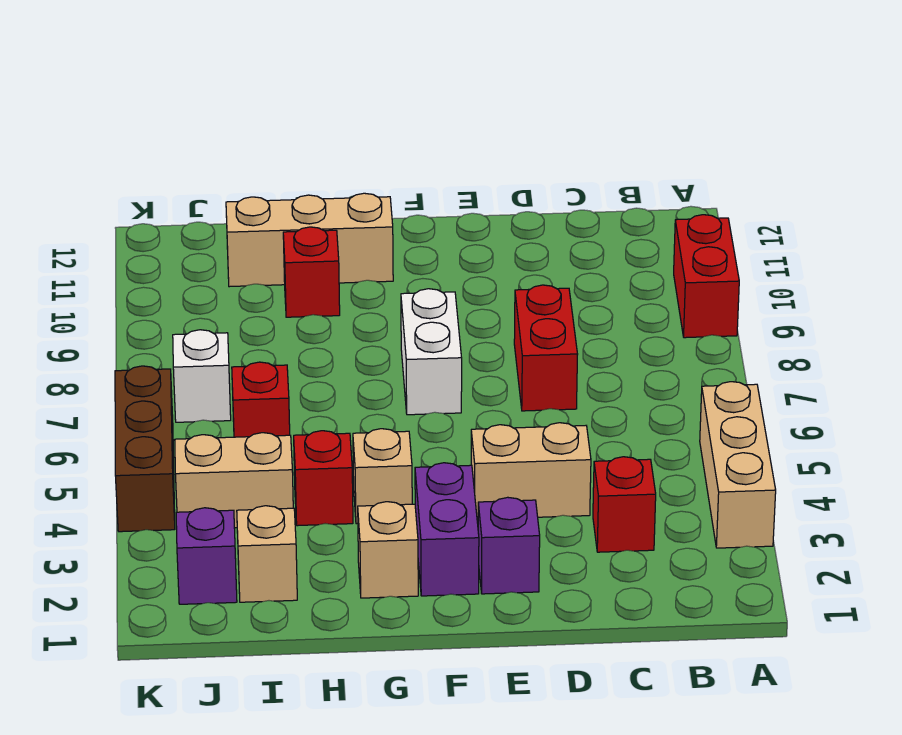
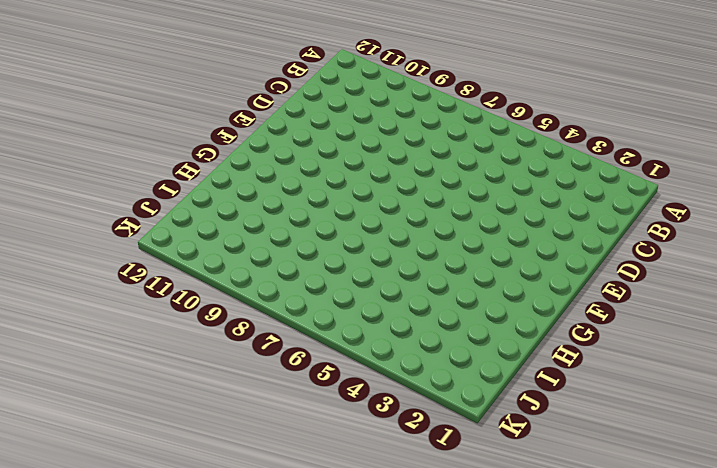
none -> tan brick A3:A5 level 1
none -> red brick A9:A10 level 1
none -> red brick C3 level 1

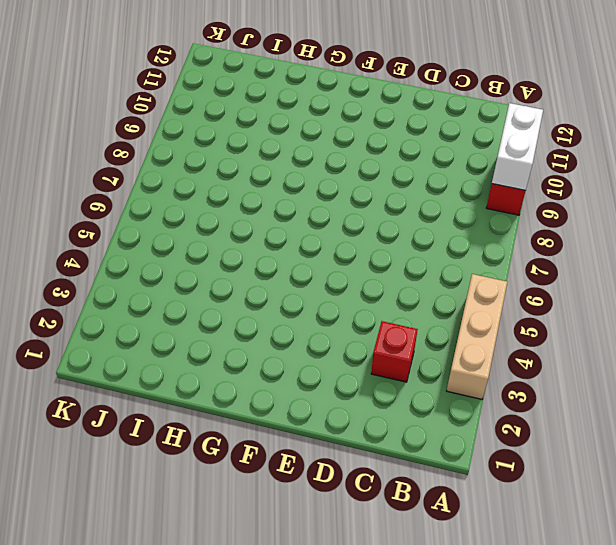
white brick A9:A10 level 2 -> white brick F7:F8 level 1
none -> tan brick D4:E4 level 1
none -> red brick D7:D8 level 1
none -> purple brick E2 level 1

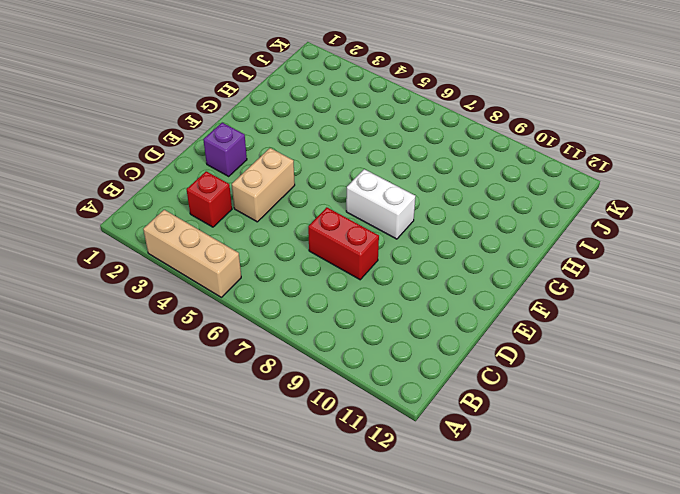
none -> red brick A9:A10 level 1
none -> purple brick F2:F3 level 1
none -> tan brick G2 level 1

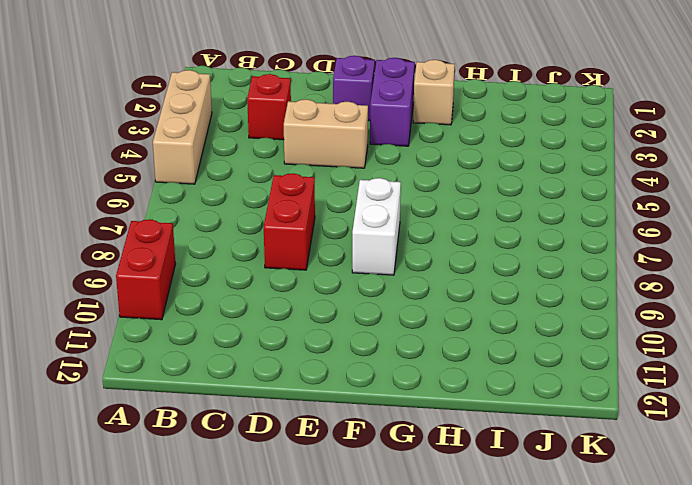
none -> tan brick G4 level 1
none -> tan brick G11:I11 level 1
none -> red brick H4 level 1

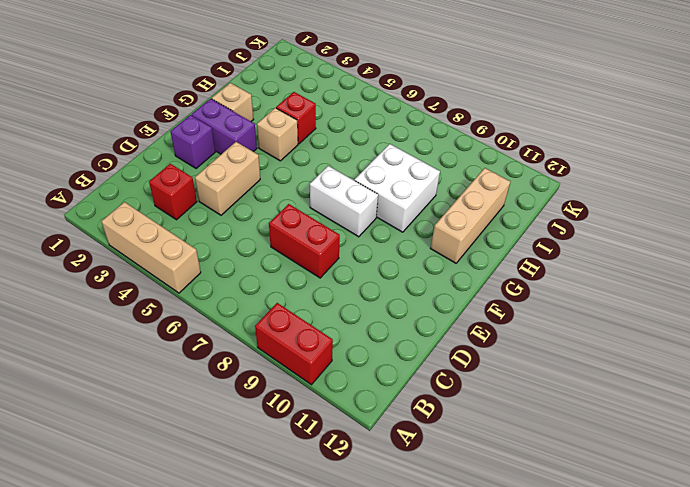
white brick G8:H9 level 1 -> none
none -> red brick H10 level 1
none -> tan brick I2 level 1
none -> tan brick I4:J4 level 1

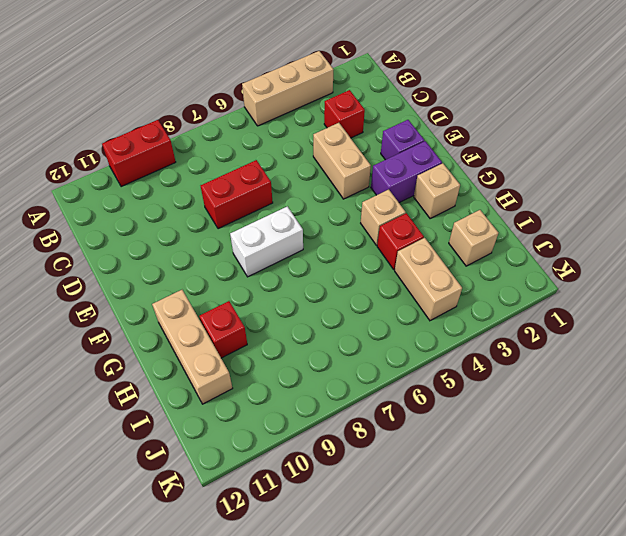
none -> red brick I6 level 1
none -> purple brick J2 level 1
none -> white brick J7 level 1

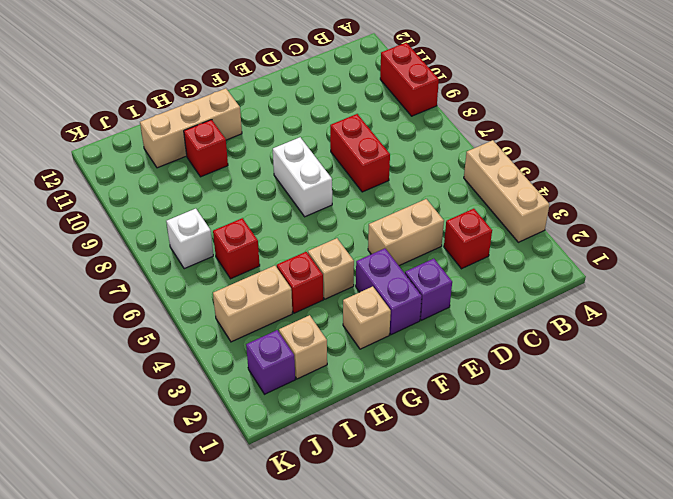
none -> brown brick K4:K6 level 1

